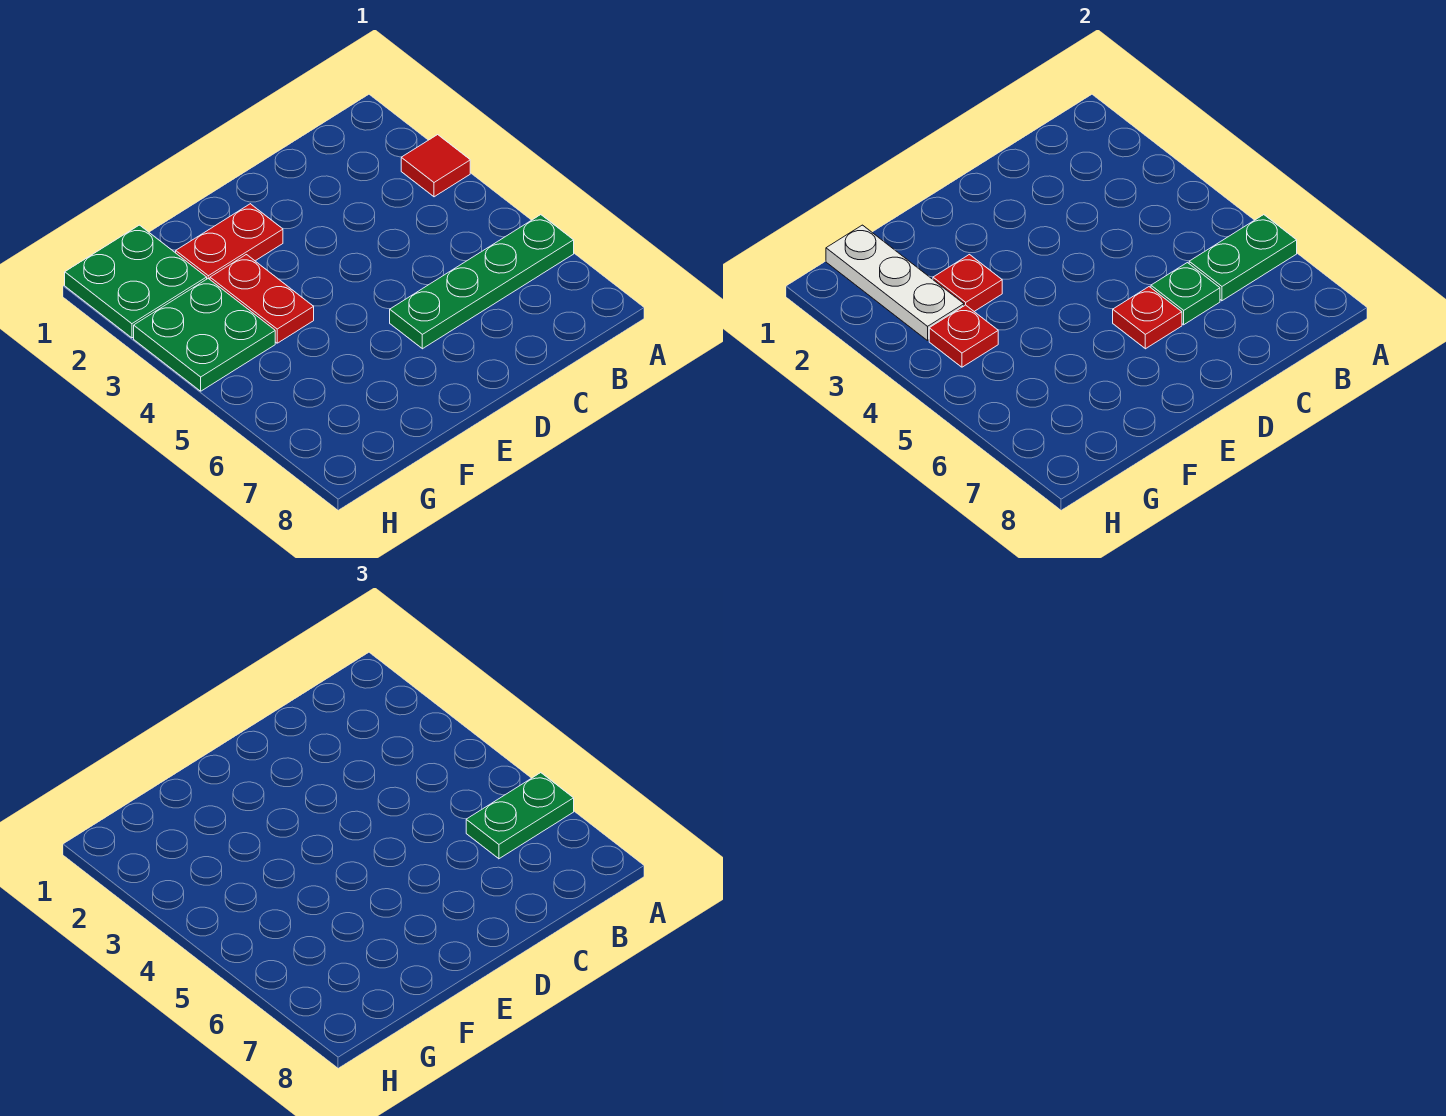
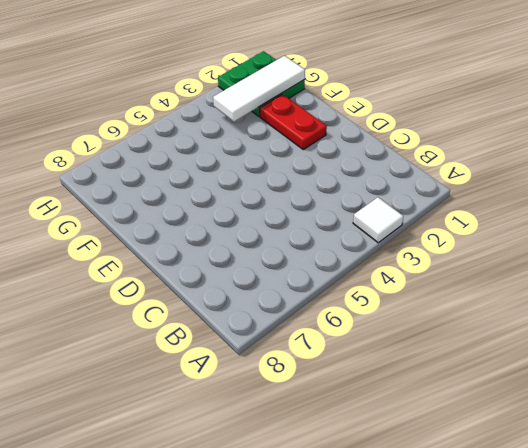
white tile A3 level 1 -> red tile A3 level 1
white tile G1:G3 level 2 -> white plate G1:G3 level 2
none -> green plate A6:D6 level 1
none -> red plate F3:F4 level 1
none -> green plate G3:H4 level 1

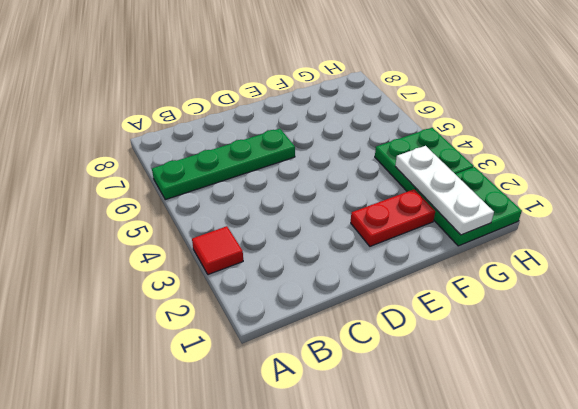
none -> red plate F3:F4 level 1
none -> green plate A6:B6 level 2
none -> green plate C6 level 2

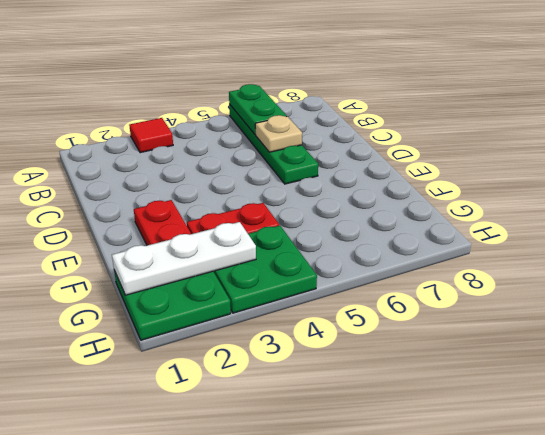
tan plate C6 level 2 -> green plate C6 level 2
none -> red plate D6 level 2
none -> red plate F3 level 2
none -> red plate G4 level 2

